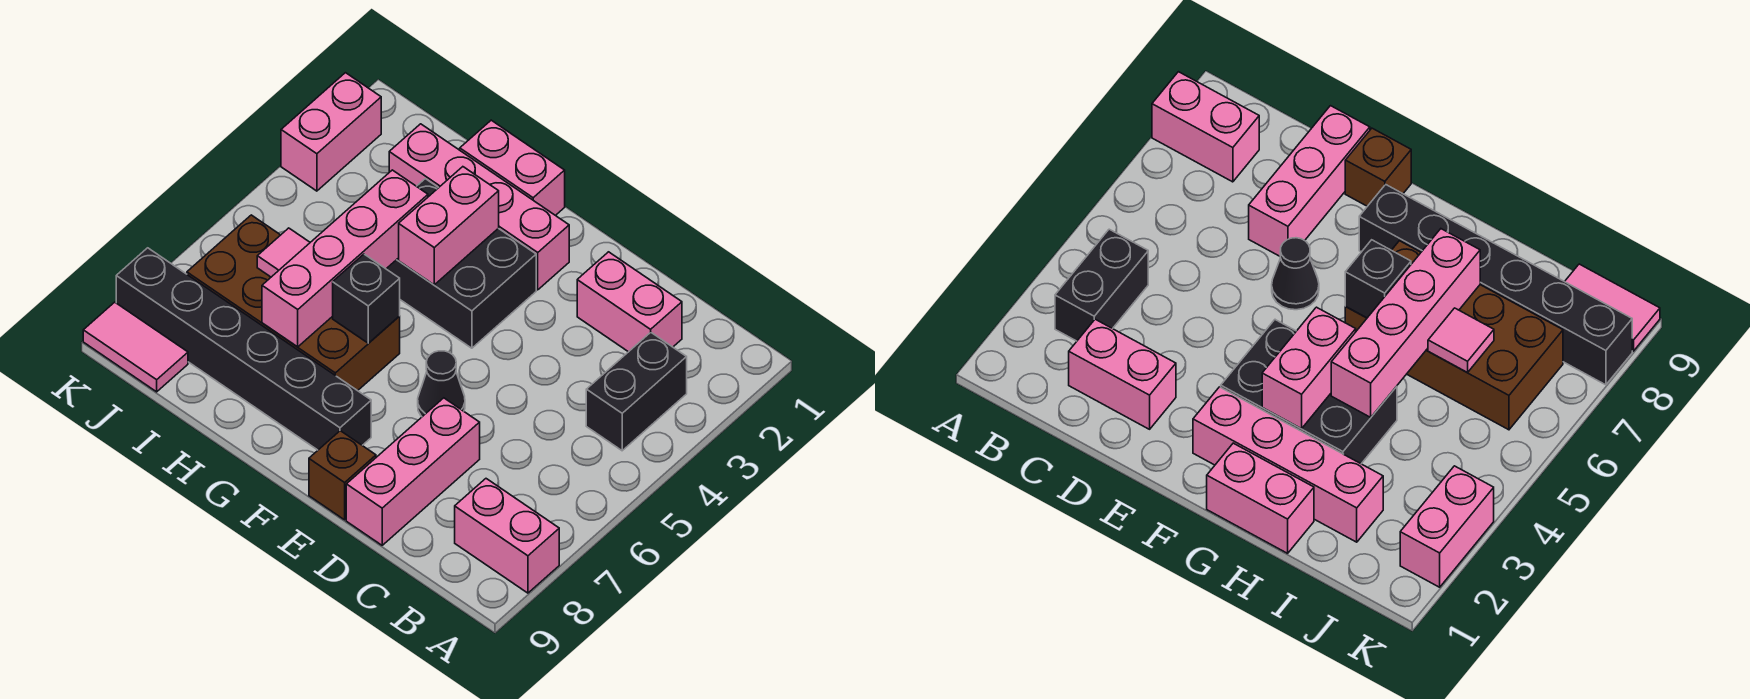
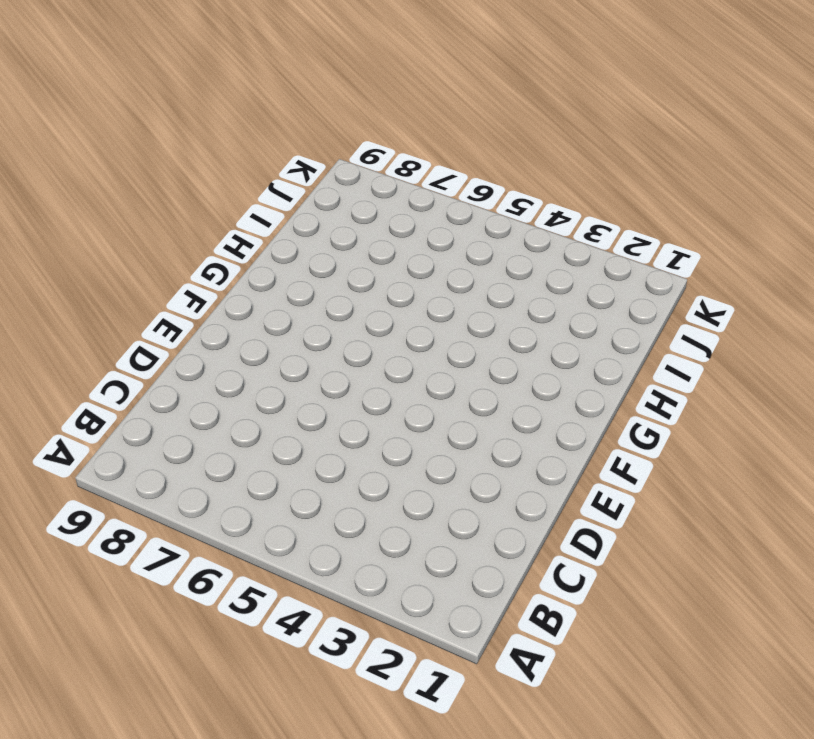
none -> pink brick A8:B8 level 1
none -> black brick B3:B4 level 1
none -> pink brick C2:D2 level 1

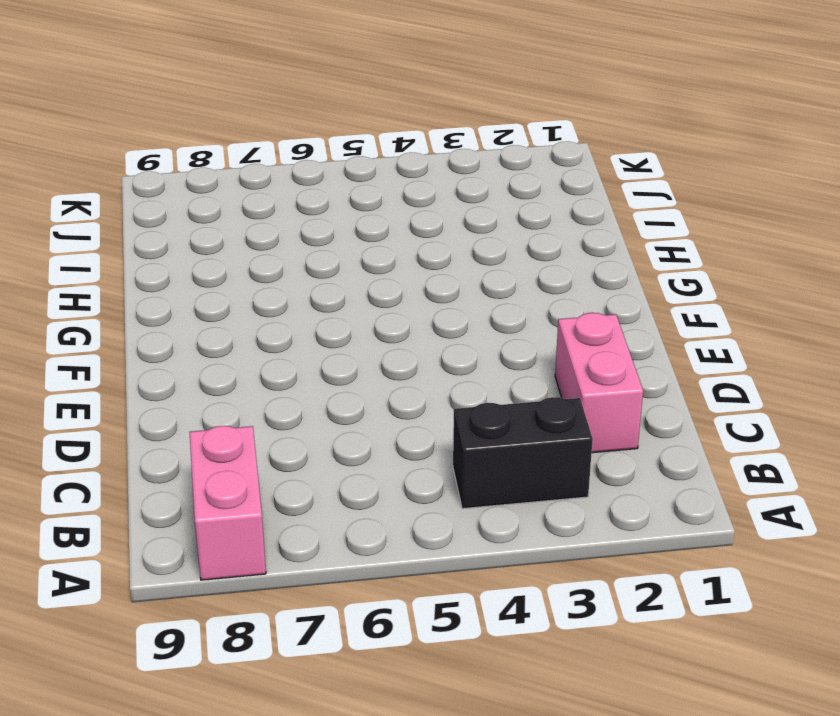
none -> pink brick D7:D9 level 1
none -> black cone E6 level 1
none -> brown brick E9 level 1

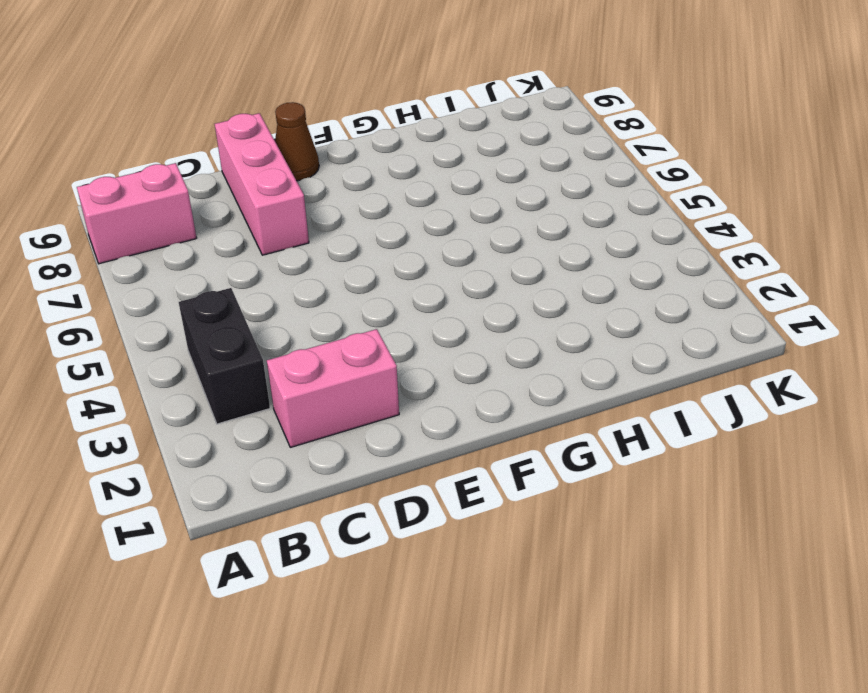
brown cone E9 level 1 -> brown brick E9 level 1
none -> black cone E6 level 1
none -> pink brick F2:I2 level 1
none -> black brick F3:H4 level 1

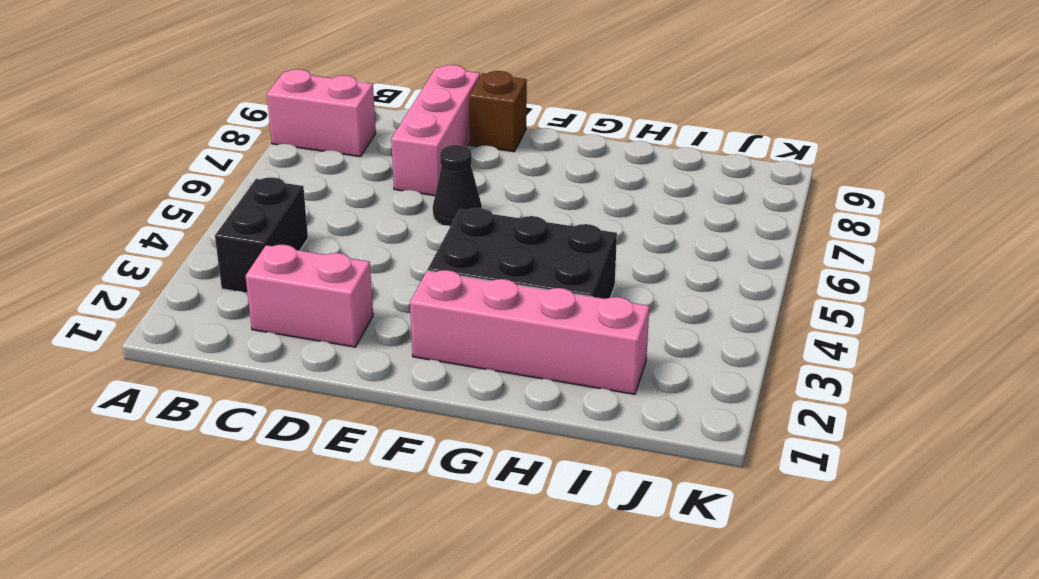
none -> black brick F8:K8 level 1
none -> pink brick G1:H1 level 1
none -> brown brick G6:J7 level 1

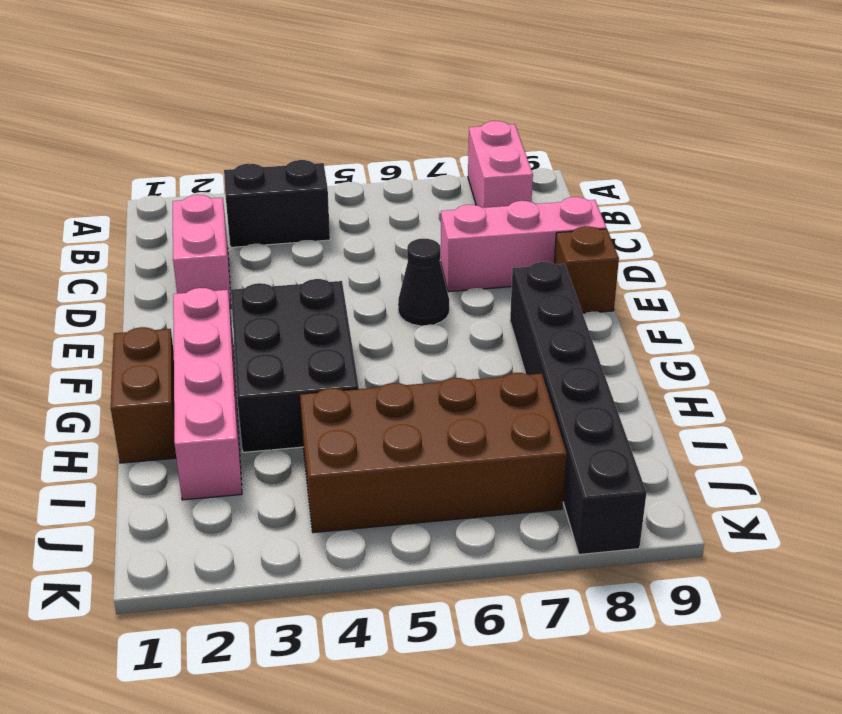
brown brick G1:H1 level 1 -> pink brick G1:H1 level 1
brown brick I4:J7 level 1 -> brown brick G6:J7 level 1
none -> pink tile J9:K9 level 1
none -> pink brick K2:K3 level 1
none -> pink brick G3:G4 level 2

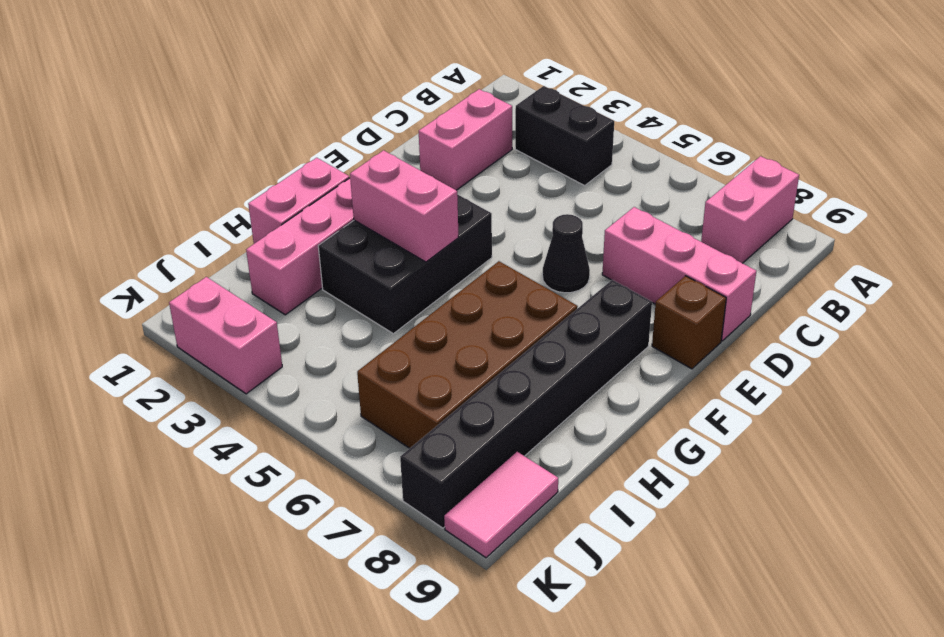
none -> black brick G6 level 2
none -> pink brick H4:H7 level 2
none -> pink tile I6 level 2

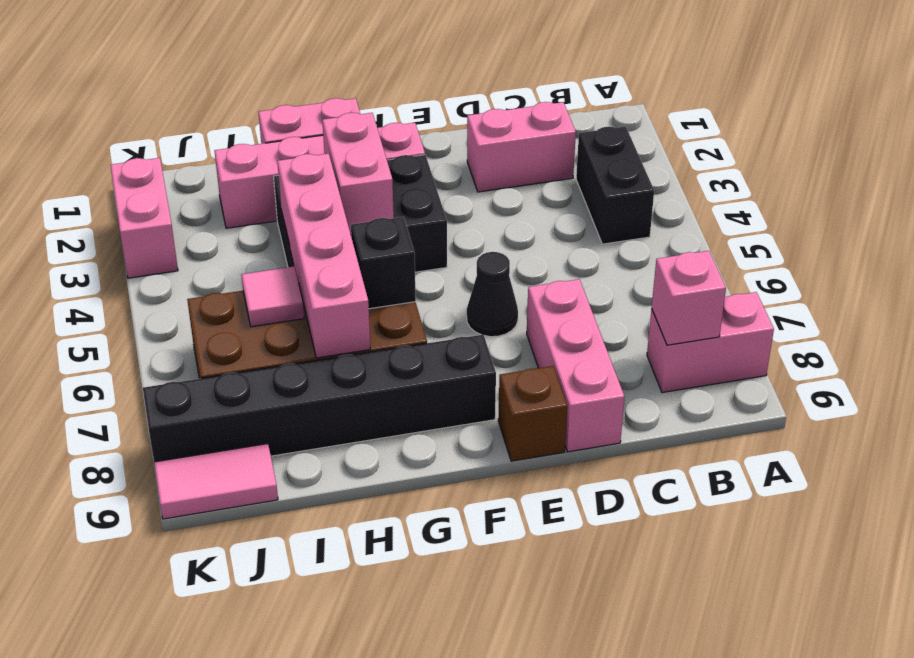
pink brick B8 level 2 -> none

